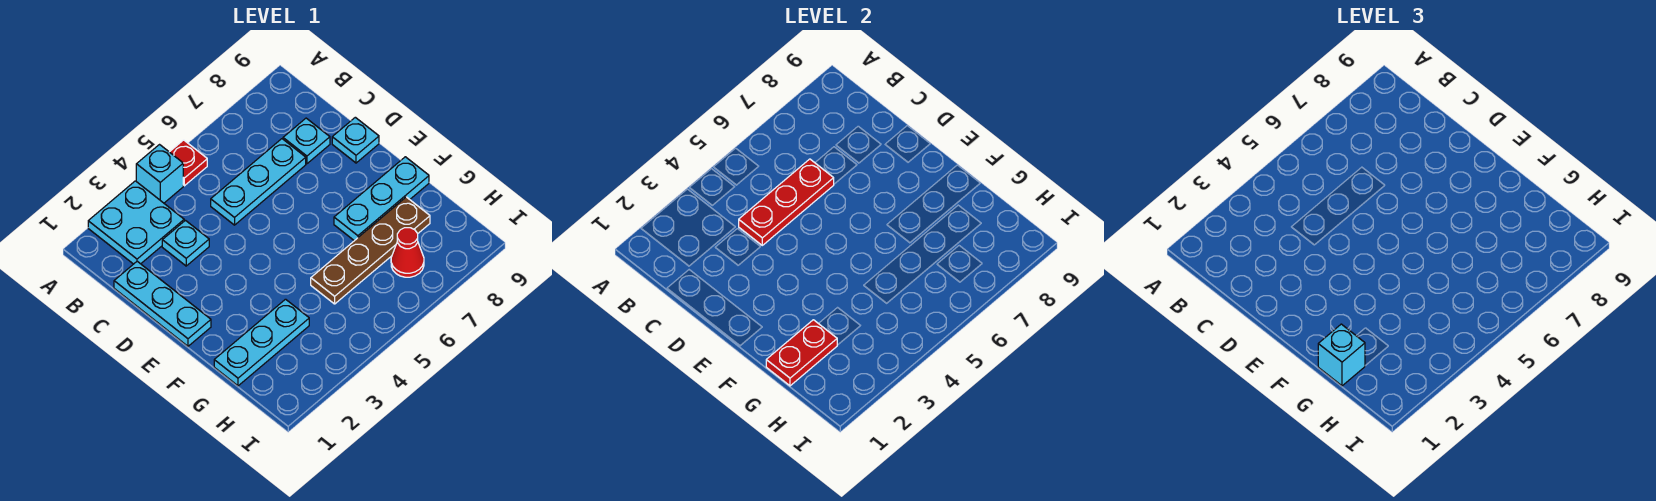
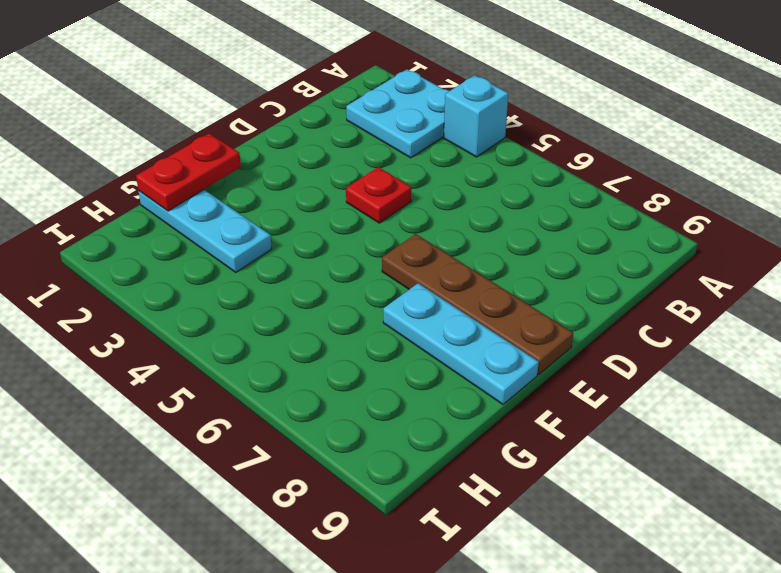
red plate D4 level 1 -> red plate A5 level 1
brown plate E6:E9 level 1 -> brown plate G5:G8 level 1
red plate F1:G1 level 2 -> red plate G1:G2 level 2
none -> cyan plate C1:E1 level 1
none -> cyan plate C3 level 1
none -> cyan plate C5:C7 level 1

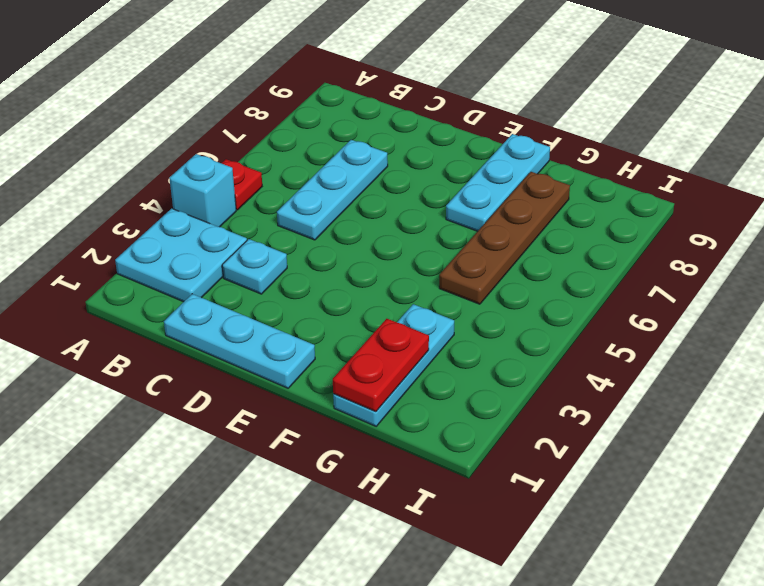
none -> cyan plate C8 level 1
none -> cyan plate D9 level 1
none -> red cone H7 level 1

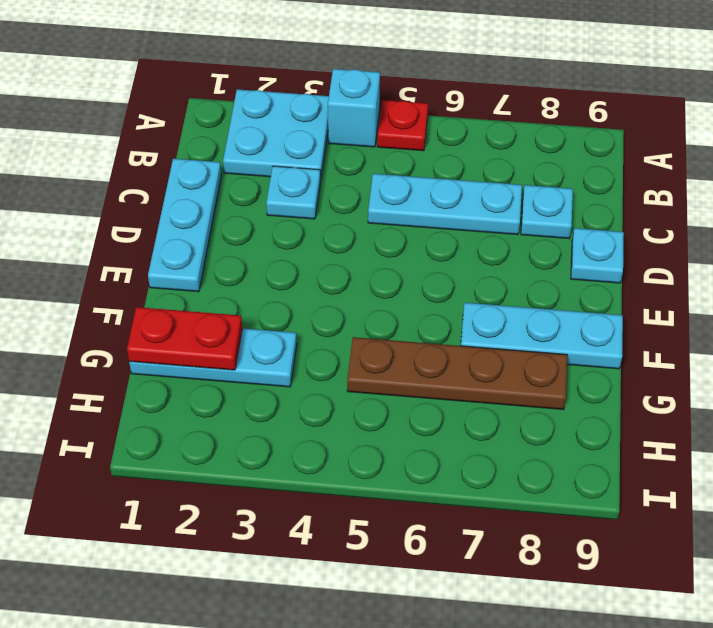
none -> red cone H7 level 1
none -> red plate C4:C6 level 2
none -> cyan brick G1 level 3

